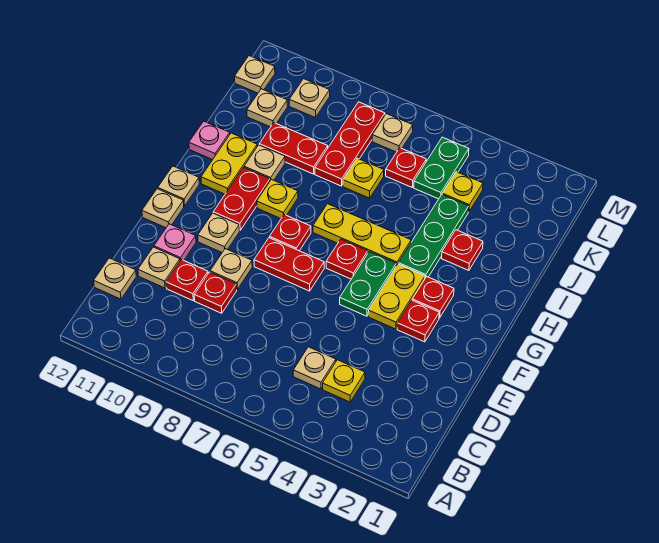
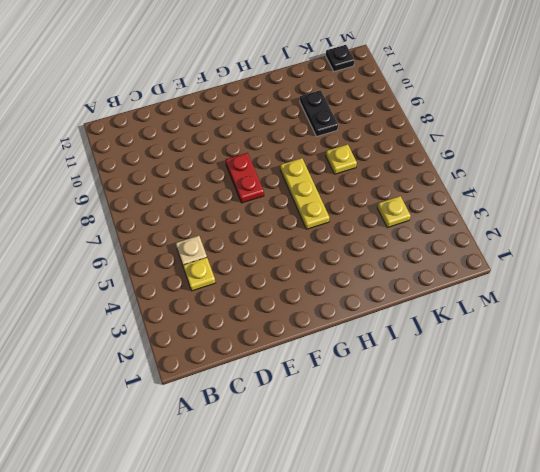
black plate J9:J10 level 1 -> red plate J9:J10 level 1
black plate L12 level 1 -> tan plate L12 level 1
none -> tan plate C12 level 1
none -> red plate D9 level 1
none -> red plate D10 level 1
none -> tan plate D11 level 1

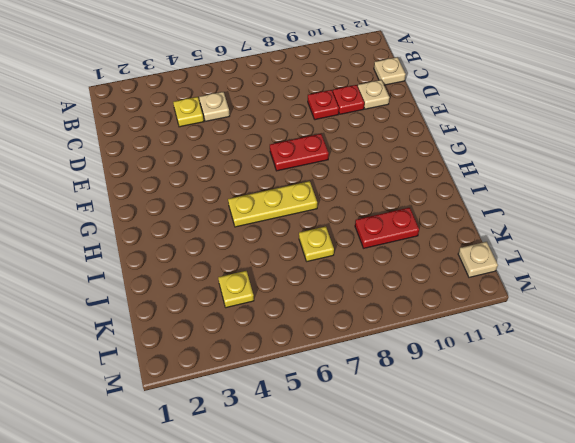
none -> tan plate E9 level 1
none -> pink plate E11 level 1
none -> red plate F3 level 1
none -> yellow plate F4:G4 level 1

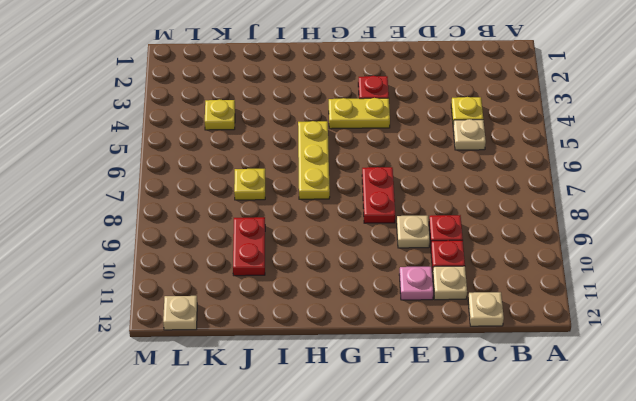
none -> green plate F5:G5 level 1
none -> tan plate F10 level 1
none -> tan plate F12 level 1
none -> red plate G3 level 1

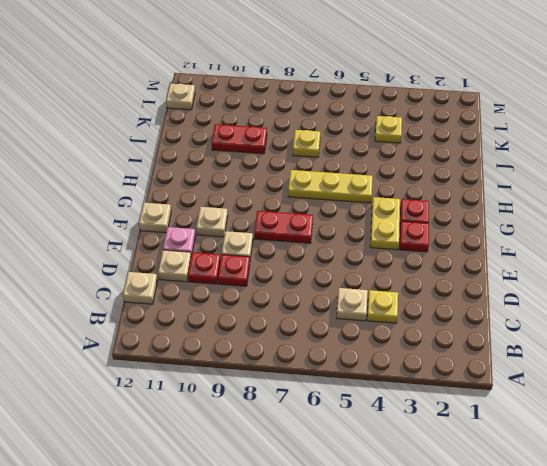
none -> green plate F5:G5 level 1
none -> red plate G6 level 1
none -> red plate G8 level 1
none -> red plate G10:H10 level 1

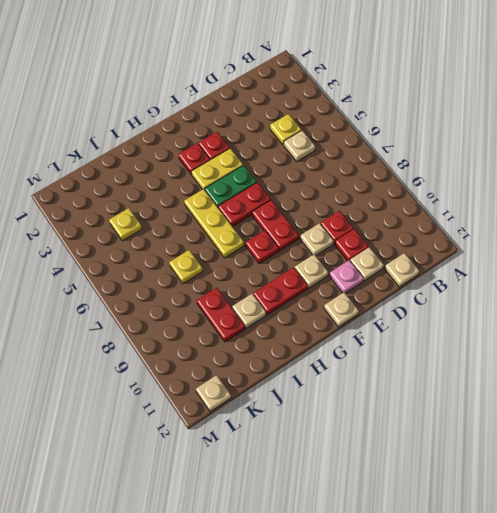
red plate F6:G6 level 1 -> red plate G6 level 1
none -> tan plate G12 level 1
none -> green plate H4:J4 level 1
none -> yellow plate H9 level 1
none -> yellow plate H11:I11 level 1

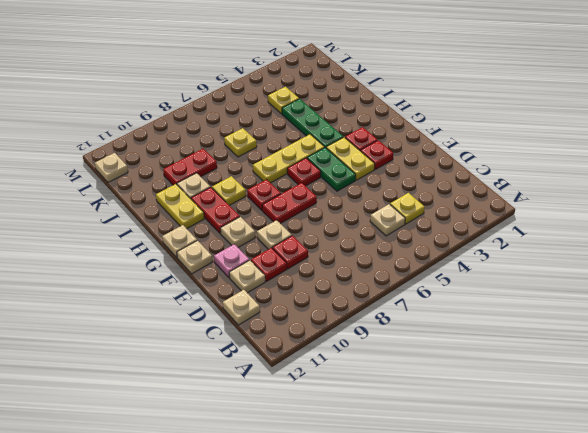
none -> red plate I3 level 1
none -> pink plate I12 level 1
none -> red plate J8:L8 level 1
none -> green plate K5:L5 level 1

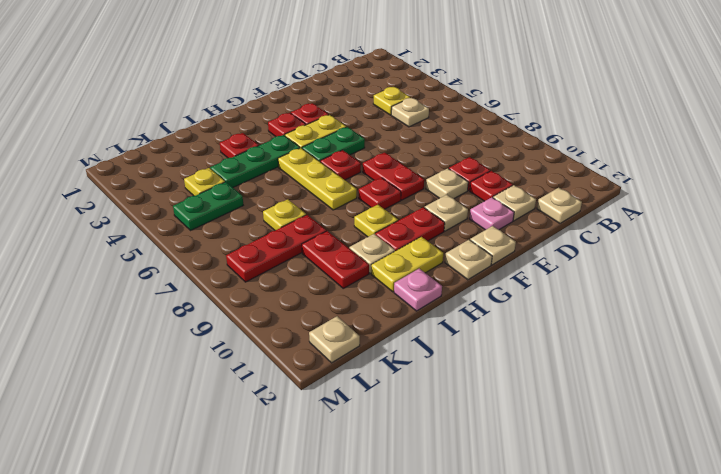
none -> red plate K6 level 1
none -> tan plate K11 level 1
none -> tan plate L7 level 1
none -> tan plate L10 level 1

